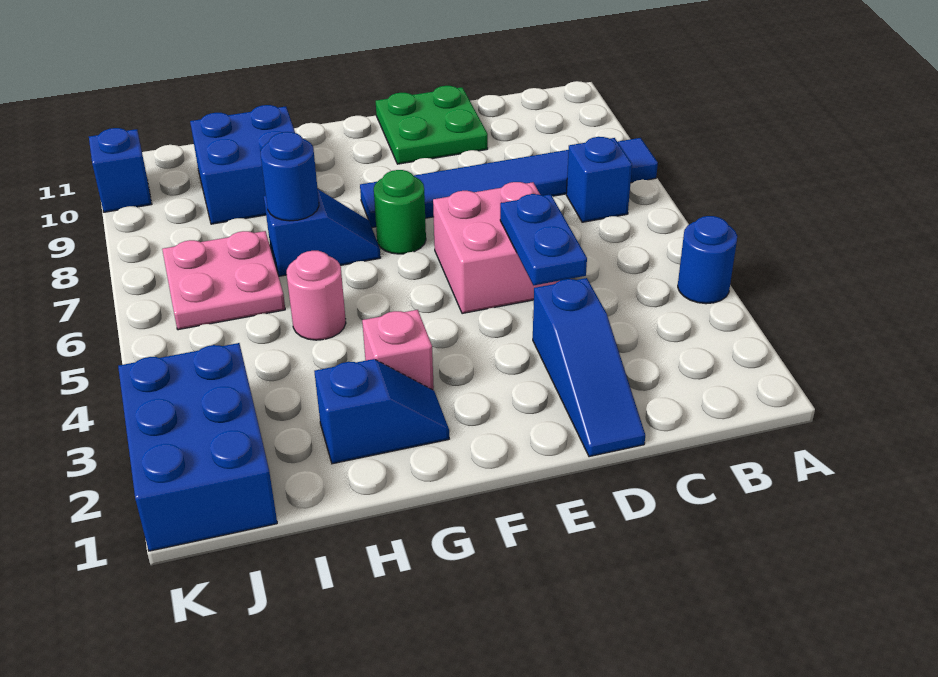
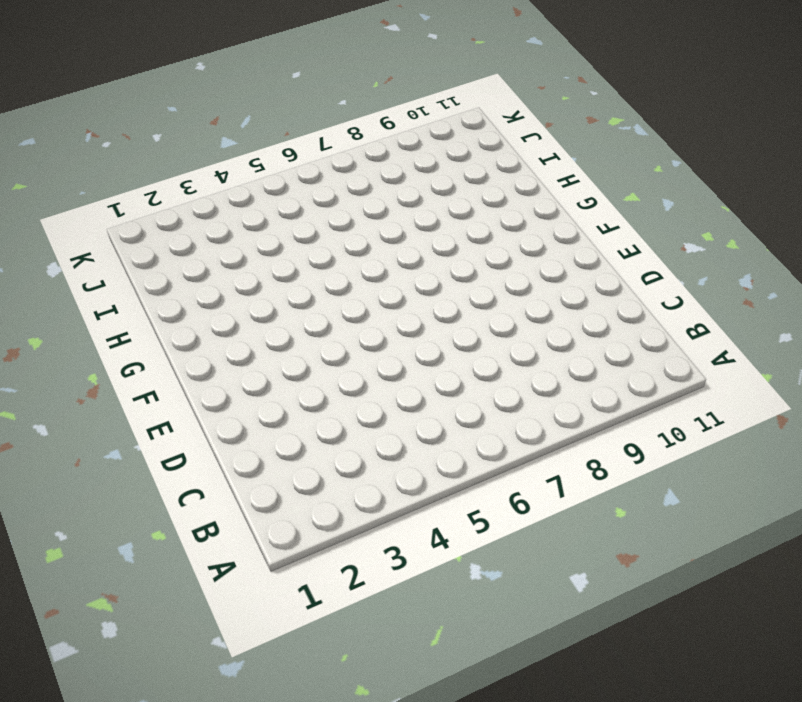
none -> blue round brick A4 level 1
none -> blue tile A8:F8 level 1
none -> blue brick B7 level 1

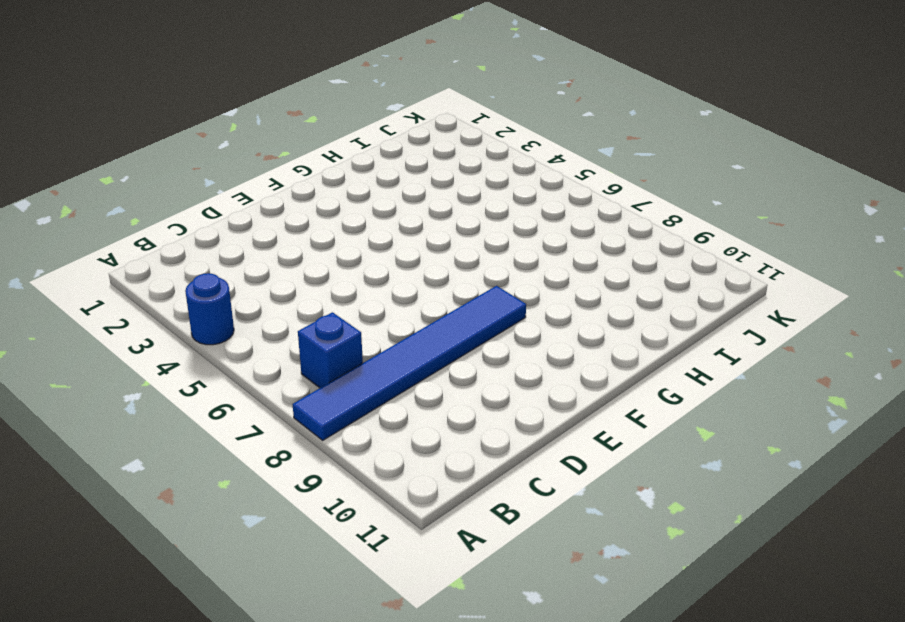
none -> blue slope D1:D3 level 1 top 3
none -> pink brick D5:E6 level 1
none -> green plate D10:E11 level 1

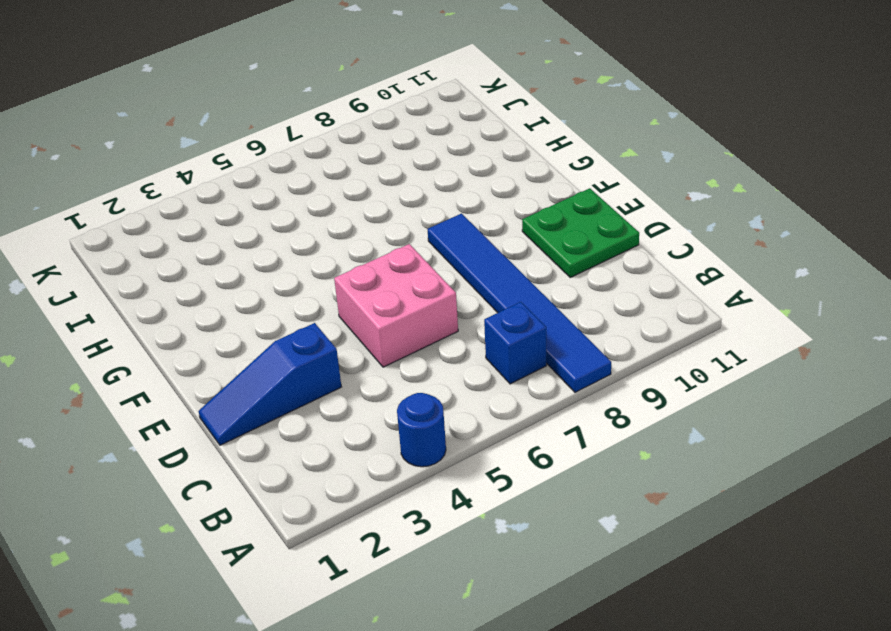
none -> green round brick F7 level 1
none -> blue slope G2:H2 level 1 top H
none -> pink brick G3 level 1

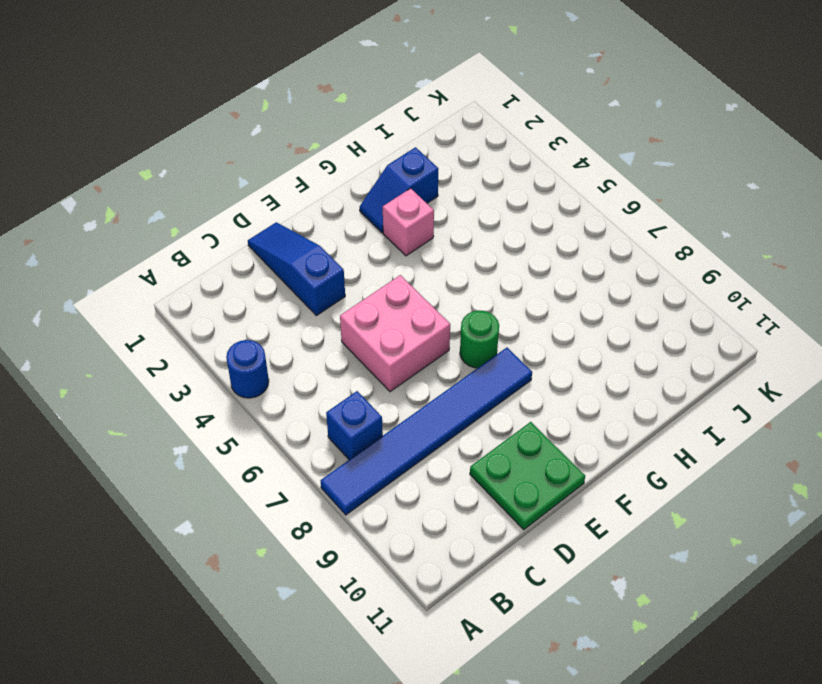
none -> blue slope G7:H7 level 1 top H
none -> pink round brick H5 level 1
none -> blue brick H9:I10 level 1

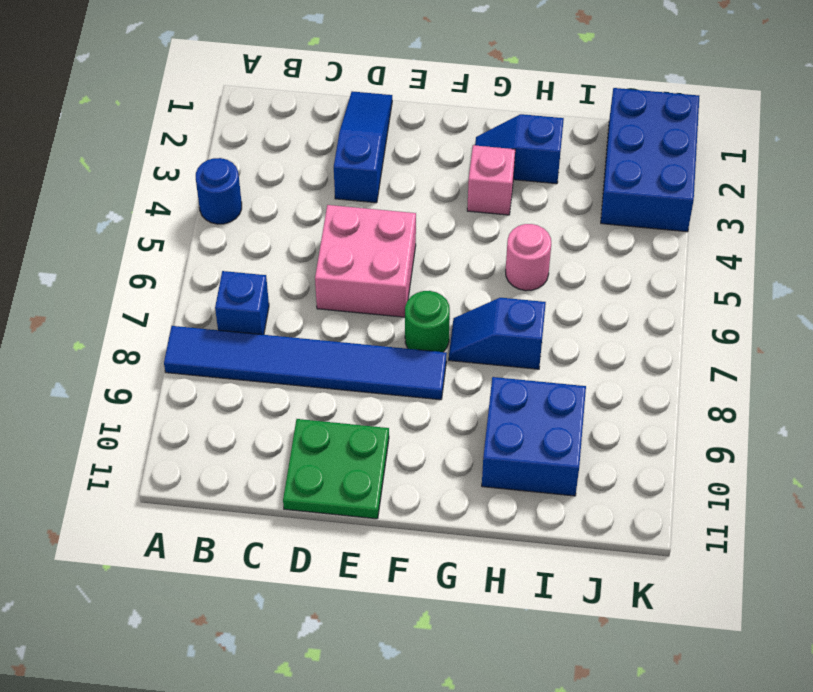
none -> pink plate I6:J7 level 1
none -> blue brick K10 level 1
none -> blue plate D4:D5 level 2

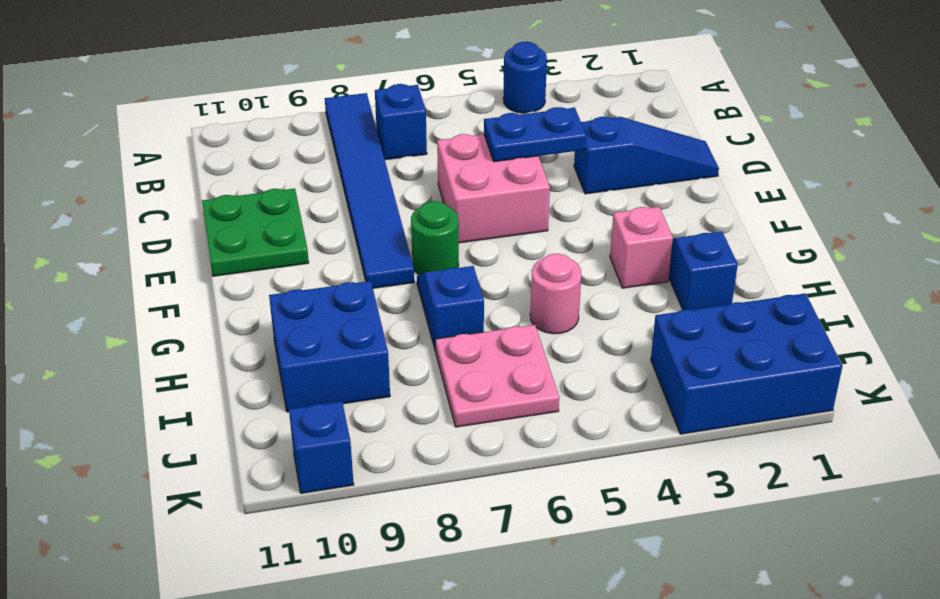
none -> blue round brick H7 level 2

